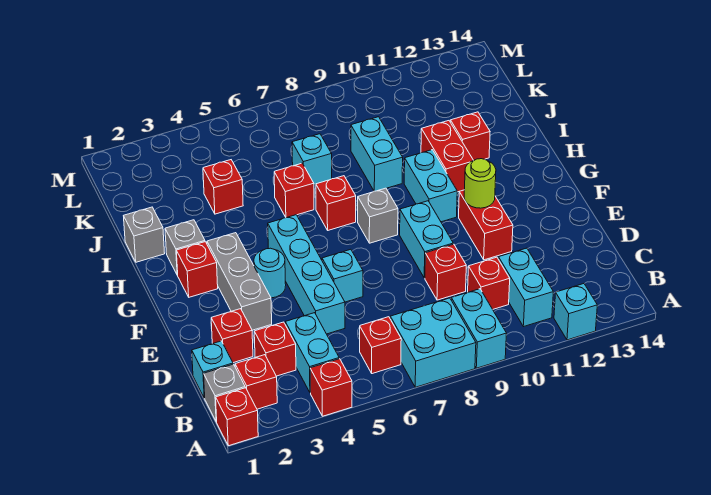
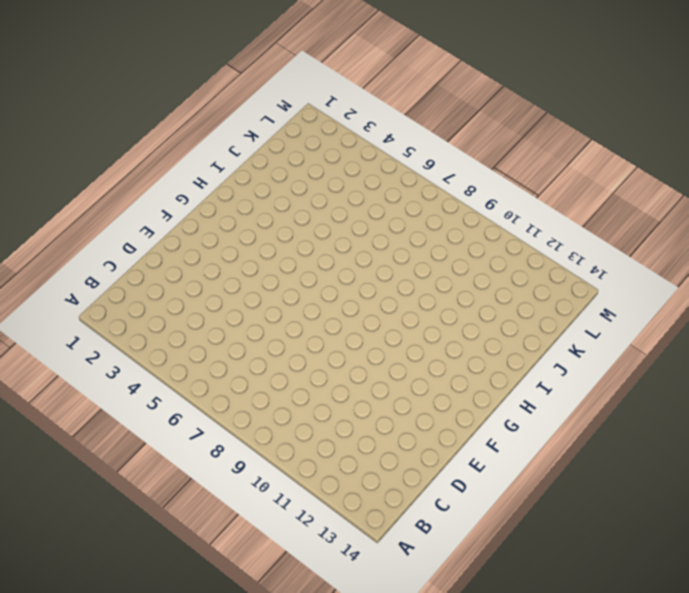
none -> red brick A1 level 1
none -> red brick A4 level 1
none -> cyan brick A7:B8 level 1
none -> cyan brick A9:B9 level 1

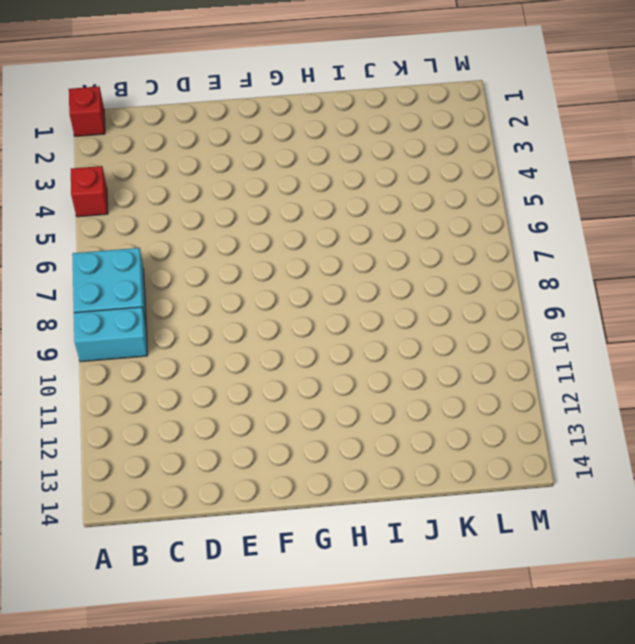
none -> cyan brick A12 level 1
none -> grey brick B1 level 1
none -> red brick B2 level 1
none -> cyan brick B4:C4 level 1

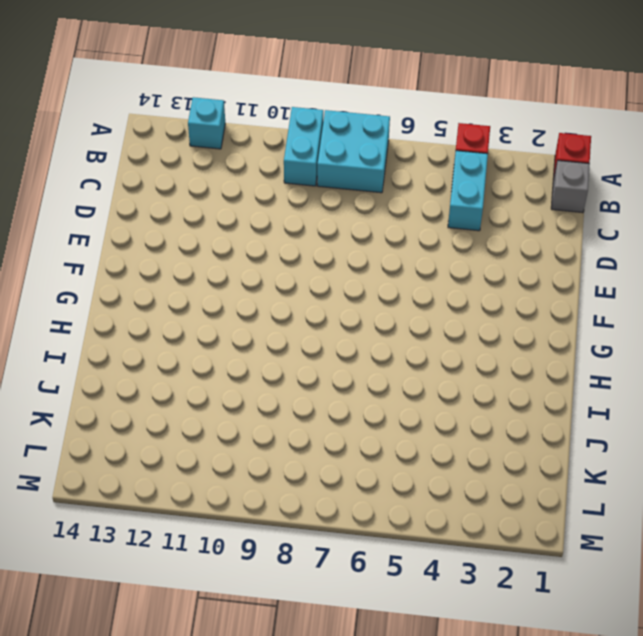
none -> red brick B2 level 1
none -> red brick B6 level 1
none -> cyan brick B11:C11 level 1
none -> cyan brick C1 level 1

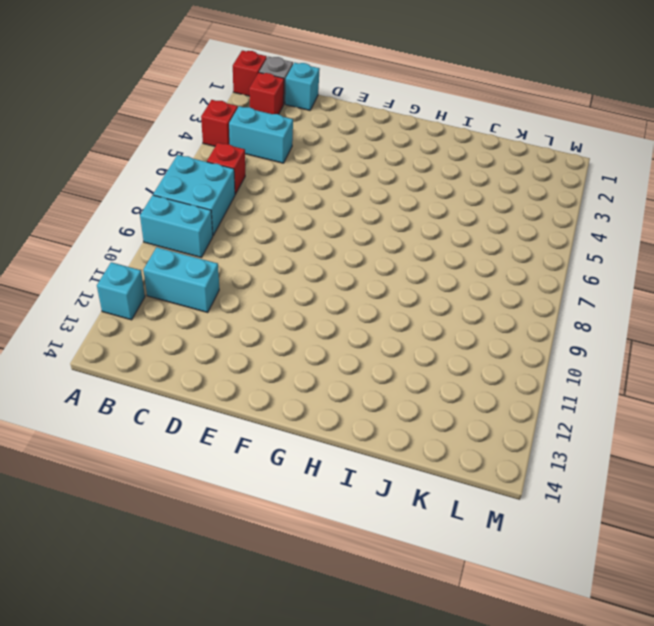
none -> red brick C3 level 1
none -> red brick C10 level 1
none -> red brick D2 level 1
none -> cyan brick D5:G5 level 1

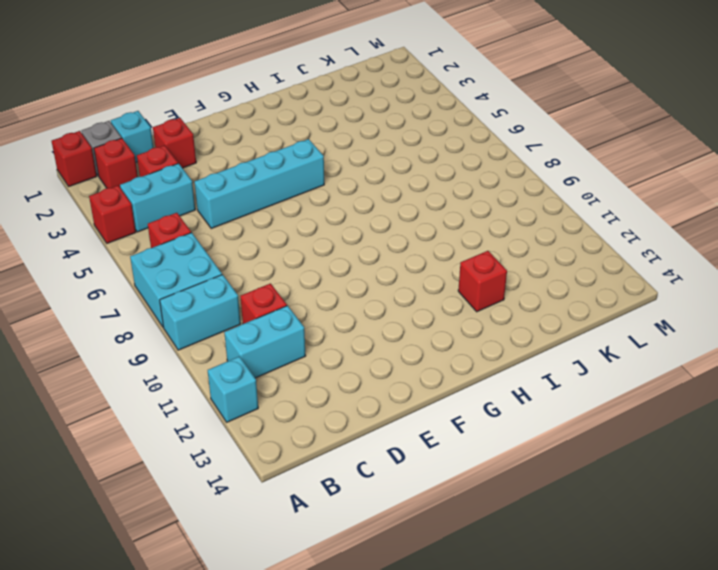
none -> red brick D9 level 1
none -> grey brick E3:G3 level 1
none -> cyan brick E6 level 1
none -> cyan brick E9:F9 level 1

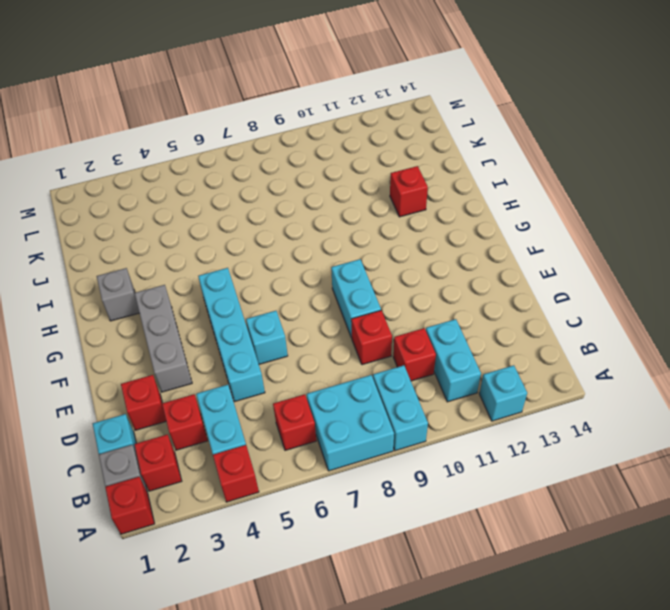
none -> red brick E11:F11 level 1
none -> cyan round brick F4 level 1
none -> red brick G2 level 1
none -> grey brick G8 level 1

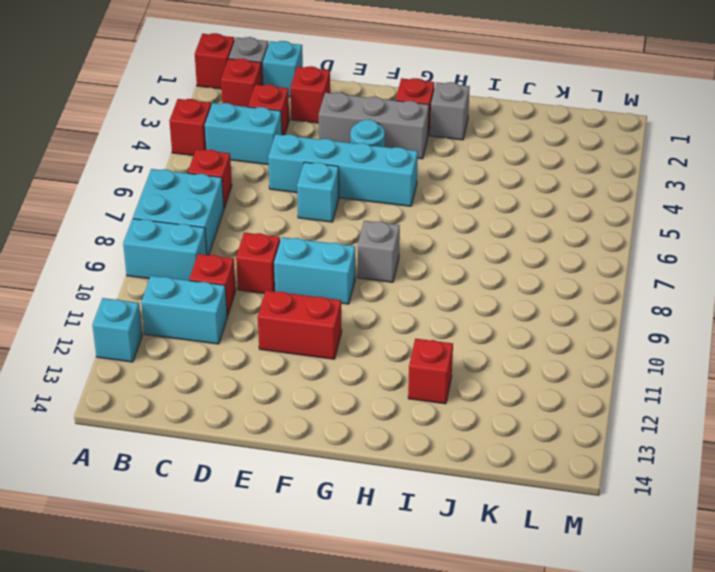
none -> cyan brick G10:H10 level 1
none -> red brick H7 level 1
none -> red brick H11:I11 level 1
none -> grey brick I1 level 1

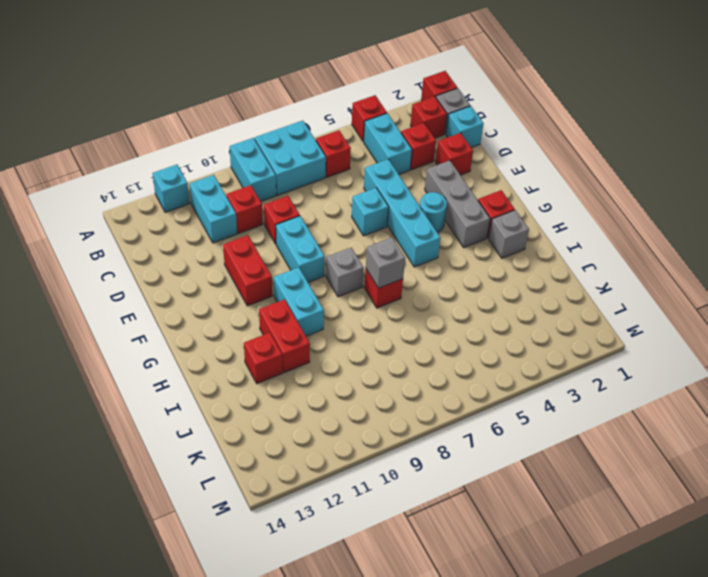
grey brick H7 level 2 -> grey brick I1 level 1
none -> red brick I6 level 1
none -> cyan brick I9:J9 level 1
none -> red brick J4 level 1
none -> cyan brick J7 level 1

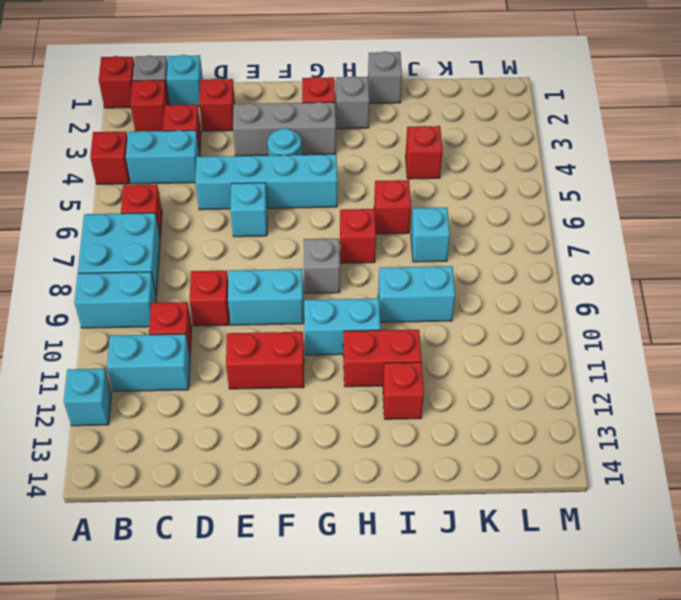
none -> lime round brick F11 level 2

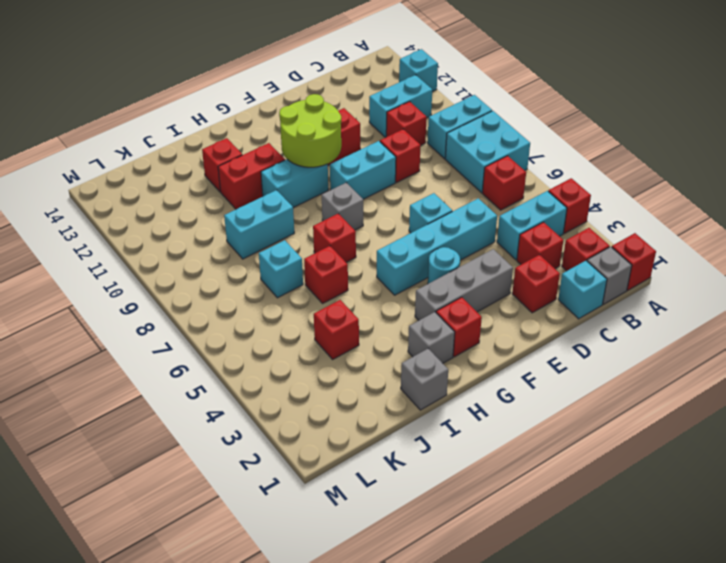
lime round brick F10:G11 level 2 -> lime round brick F11 level 2

